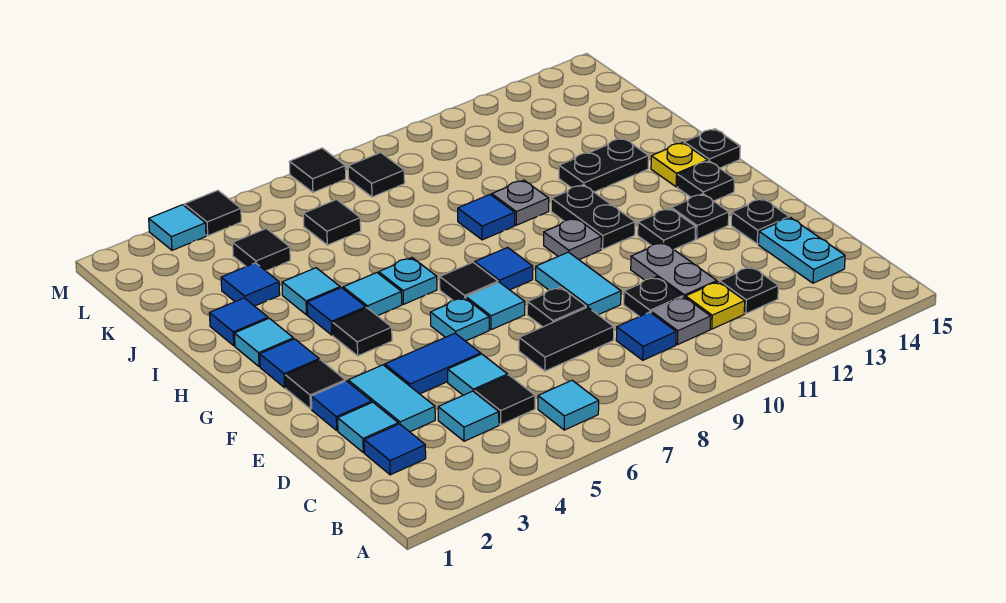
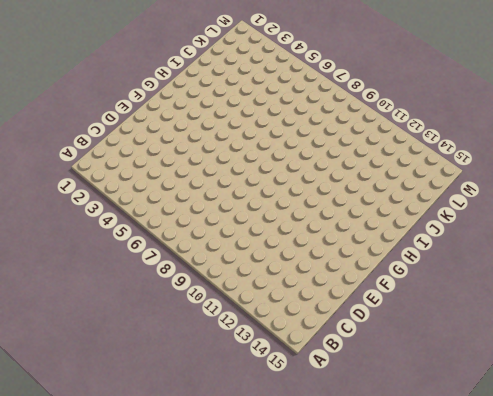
none -> cyan tile B6 level 1
none -> blue tile C2 level 1
none -> cyan tile C4 level 1
none -> black tile C5 level 1

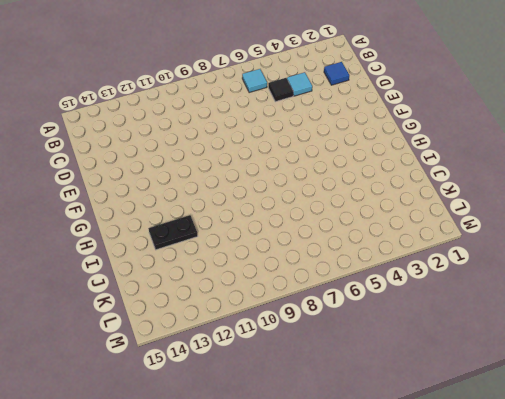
none -> blue tile C9 level 1
none -> grey plate C10 level 1
none -> yellow plate C11 level 1
none -> black plate C12 level 1

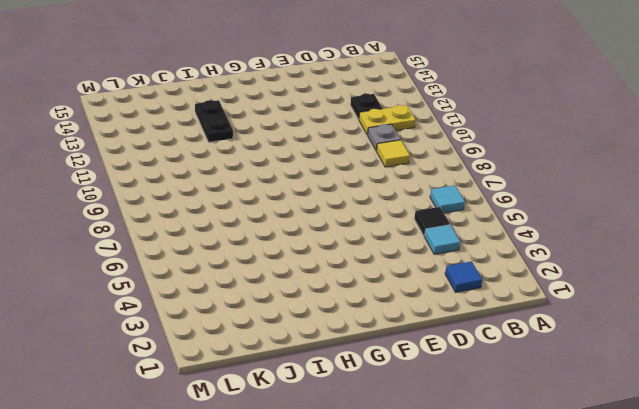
yellow plate B11:C11 level 1 -> yellow plate C11 level 1
yellow tile C9 level 1 -> blue tile C9 level 1
none -> cyan plate C14:D14 level 1
none -> cyan tile D2 level 1
none -> cyan tile D3:E3 level 1
none -> cyan tile D5 level 1

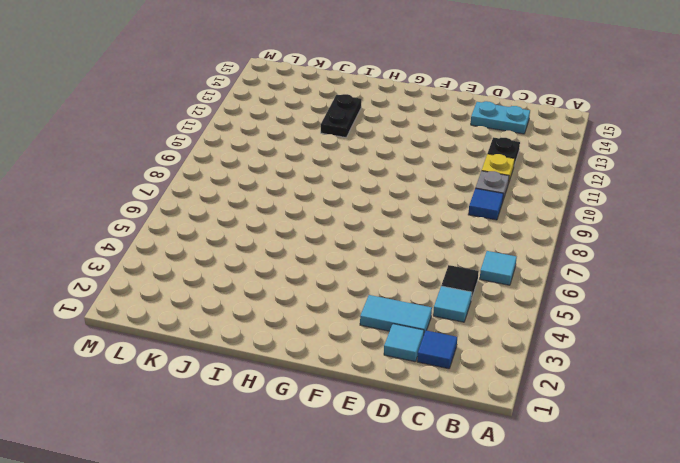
none -> cyan tile D5 level 1
none -> black tile D7:D8 level 1
none -> black plate D10 level 1
none -> grey plate D11:E11 level 1

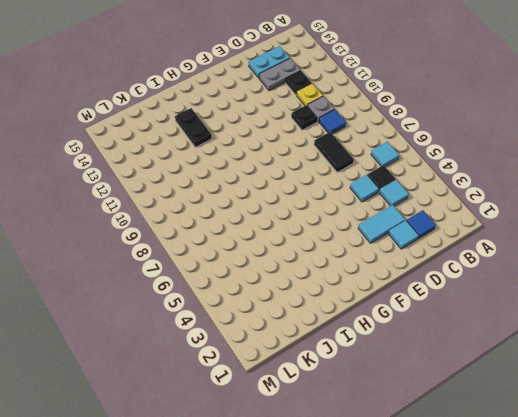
grey plate C13:D13 level 1 -> grey plate D11:E11 level 1
none -> blue tile E2 level 1
none -> blue tile E4:E5 level 1
none -> black plate E8 level 1
none -> cyan tile E9:F9 level 1

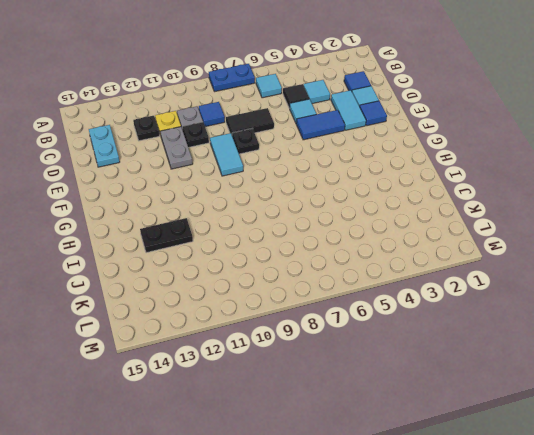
blue plate A7:A8 level 1 -> none
none -> black plate E14 level 1
none -> black tile F2 level 1
none -> cyan plate F6 level 1
none -> cyan tile F7 level 1

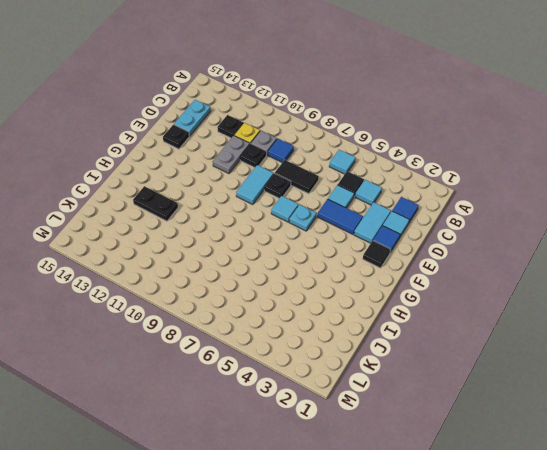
none -> black plate F12 level 1
none -> black plate F13 level 1
none -> blue tile G2 level 1
none -> black tile G4 level 1

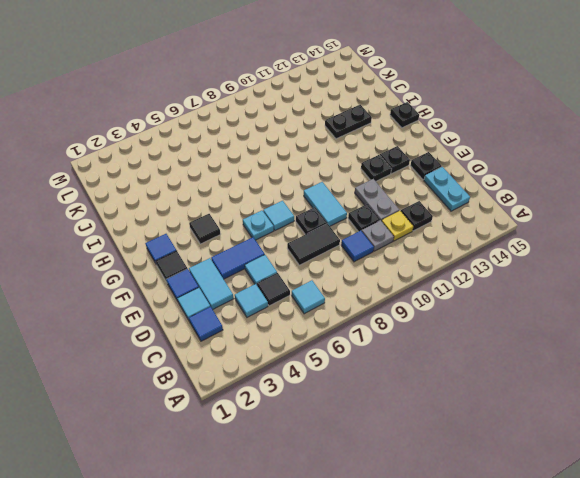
none -> black tile G7 level 1
none -> blue tile G8 level 1
none -> grey plate G10 level 1
none -> black plate G11:H11 level 1

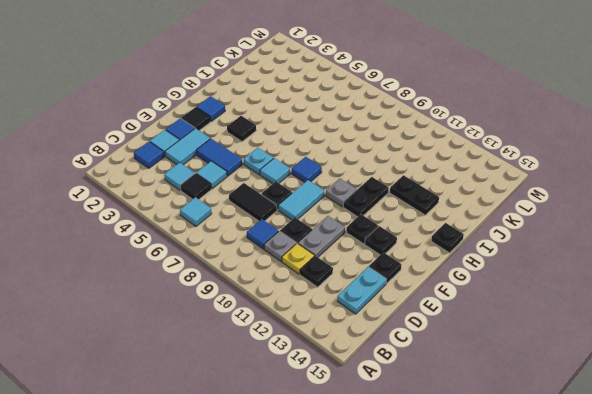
none -> black tile G7 level 1
none -> black plate G14 level 1
none -> cyan tile H2 level 1
none -> blue tile H4 level 1

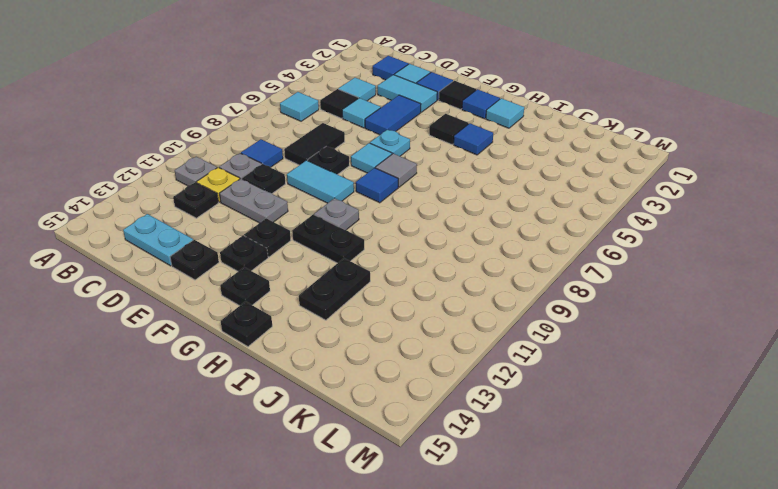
grey plate B11 level 1 -> grey plate I10 level 1
grey tile G7 level 1 -> black tile G7 level 1
none -> cyan tile H5 level 1
none -> cyan plate H6 level 1
none -> yellow plate H14 level 1
none -> blue tile I2 level 1

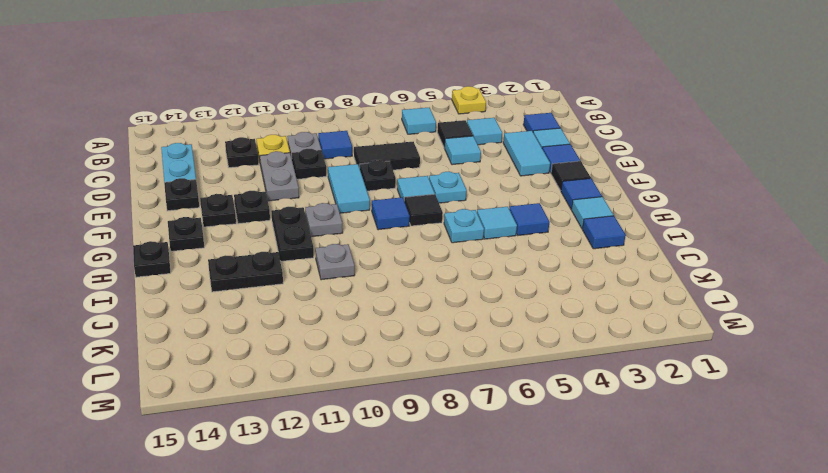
yellow plate A4 level 1 -> yellow plate H14 level 1
none -> blue tile E4:E5 level 1
none -> black tile G4 level 1
none -> cyan tile I4 level 1
none -> blue tile I9 level 1

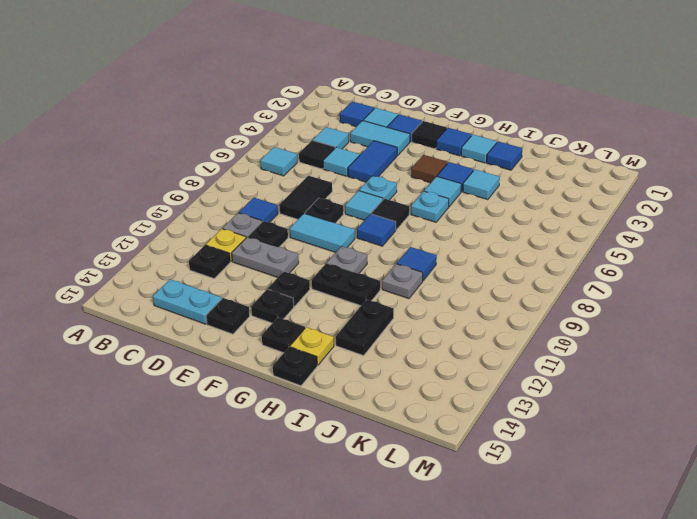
brown tile G4 level 1 -> black tile G4 level 1
none -> blue tile J3 level 1
none -> black tile K4 level 1
none -> black tile K6 level 1
none -> black tile L8 level 1

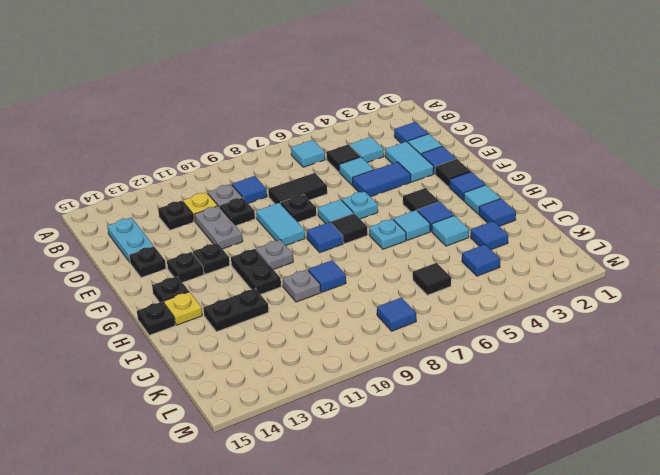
blue tile K4 level 1 -> black tile K4 level 1
blue tile L8 level 1 -> black tile L8 level 1
none -> cyan tile M3 level 1
none -> black tile M4 level 1
none -> black tile M7 level 1

